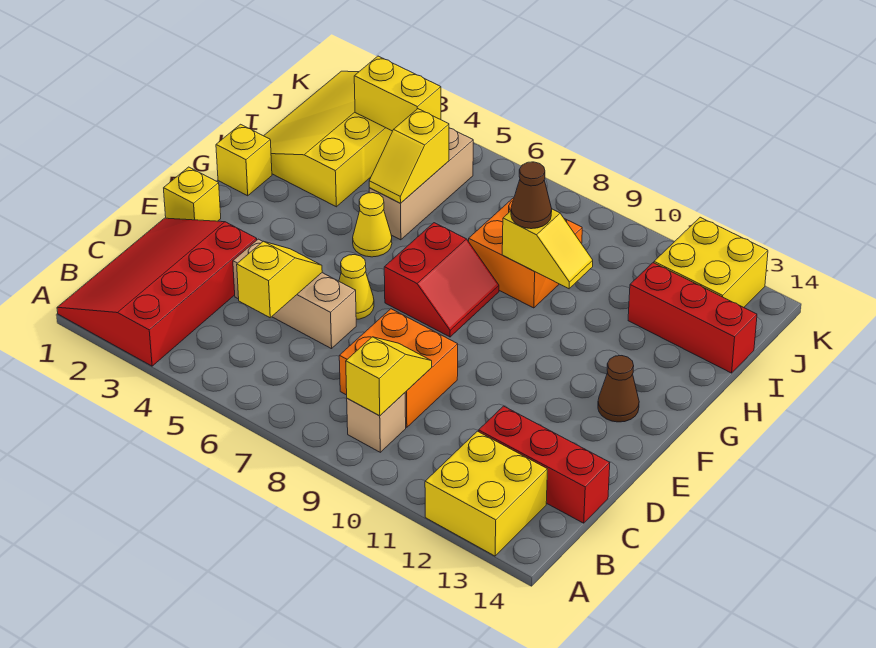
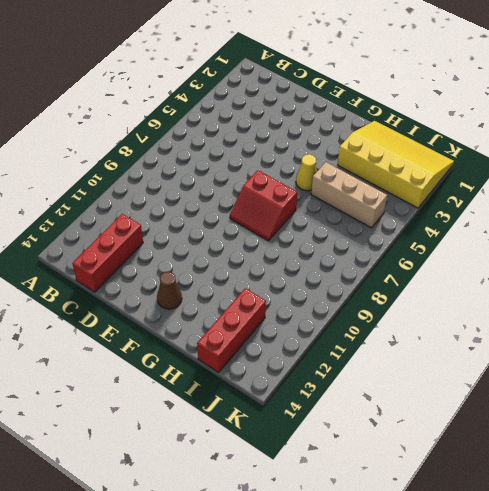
none -> red slope A1:D3 level 1 top 3
none -> yellow brick A12:B13 level 1
none -> tan brick B9 level 1

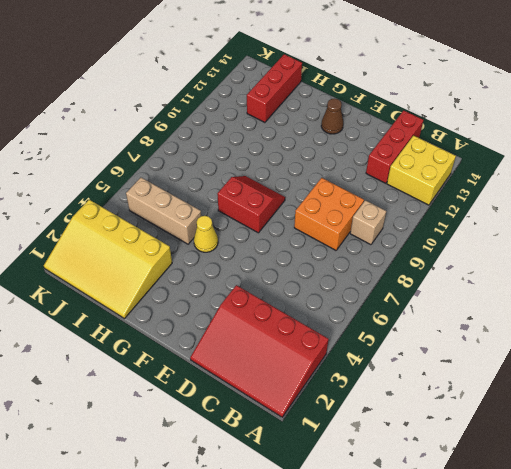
none -> tan brick D4:D6 level 1
none -> yellow brick E1 level 1
none -> yellow cone E6 level 1

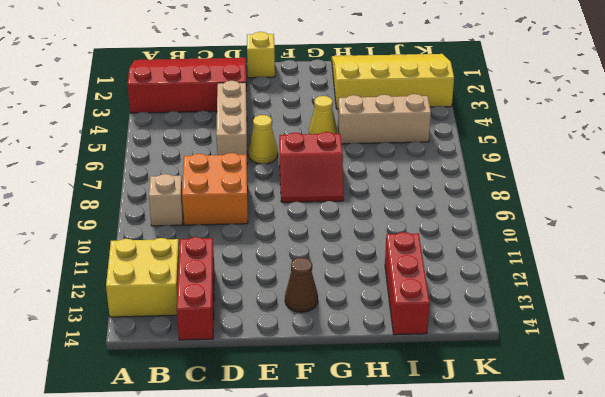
none -> yellow brick G1 level 1
none -> orange brick H8:I9 level 1
none -> yellow brick J12:K13 level 1

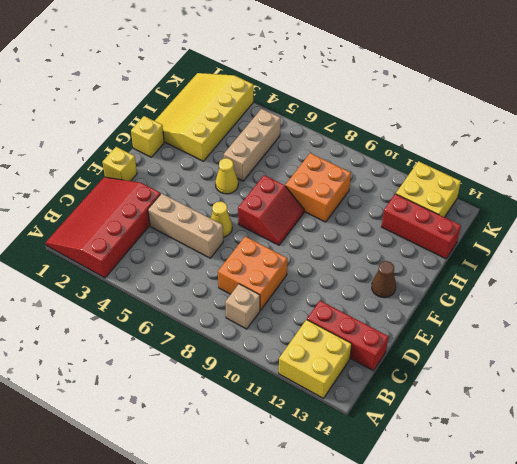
none -> yellow slope B9:C9 level 2 top B
none -> yellow slope C5:D5 level 2 top C
none -> yellow slope H5:I5 level 2 top I

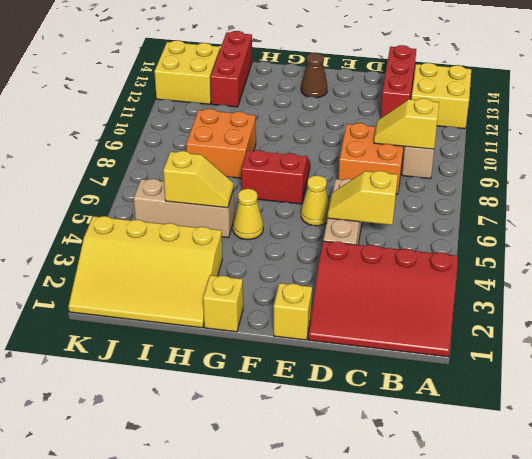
none -> yellow slope H9:H10 level 2 top 9
none -> yellow brick J3:J4 level 2
none -> brown cone H9 level 3

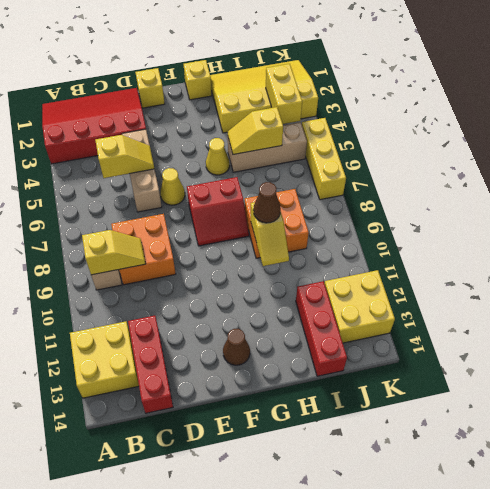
yellow brick K5:K7 level 1 -> none

